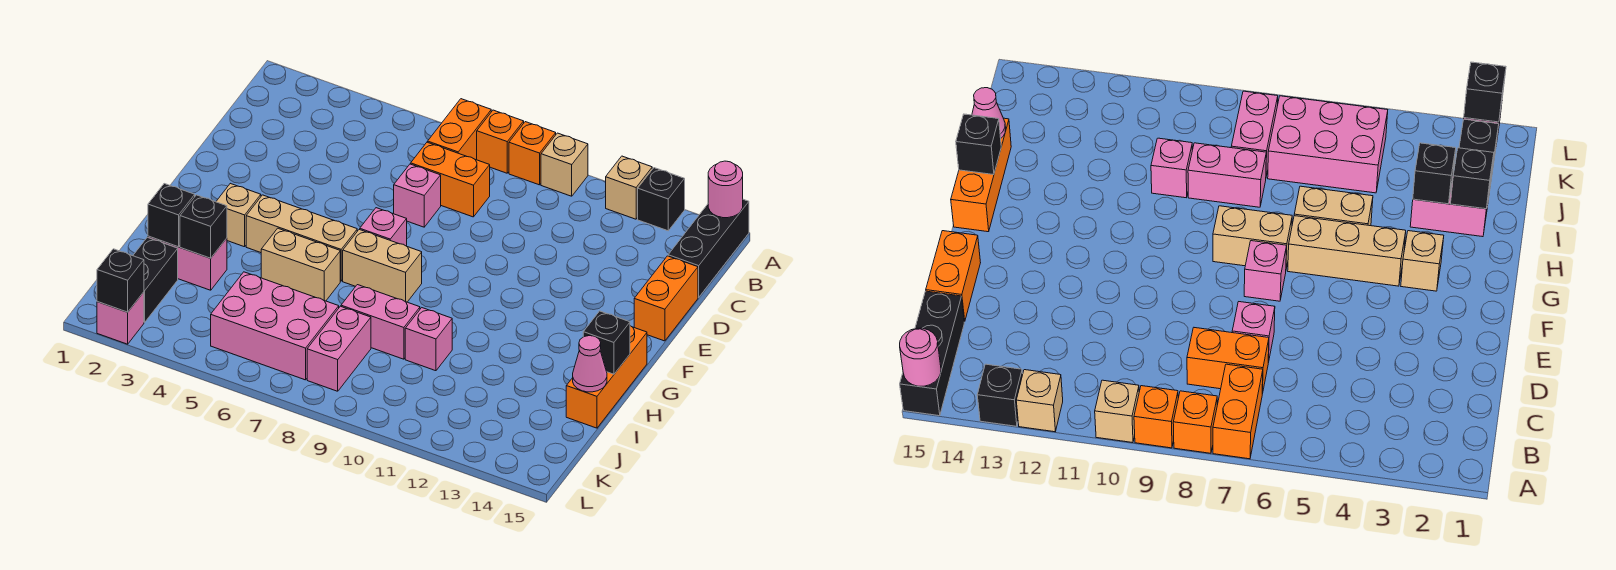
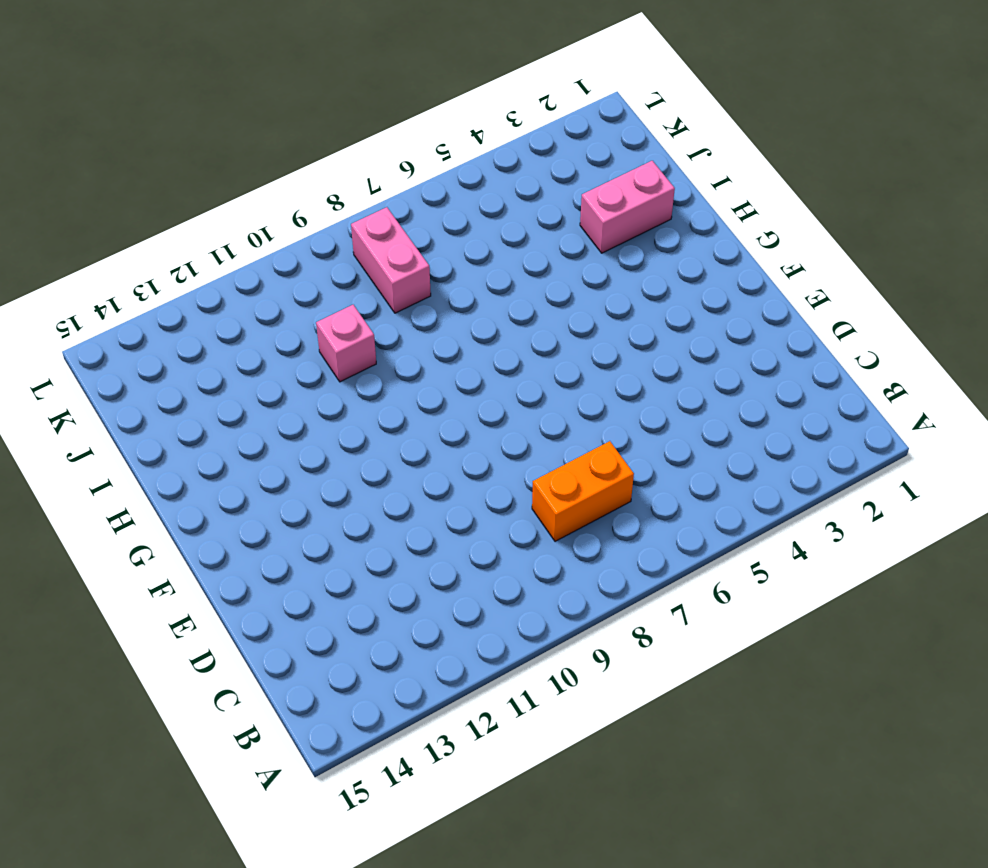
none -> orange brick A7:B7 level 1
none -> orange brick A8 level 1
none -> orange brick A9 level 1

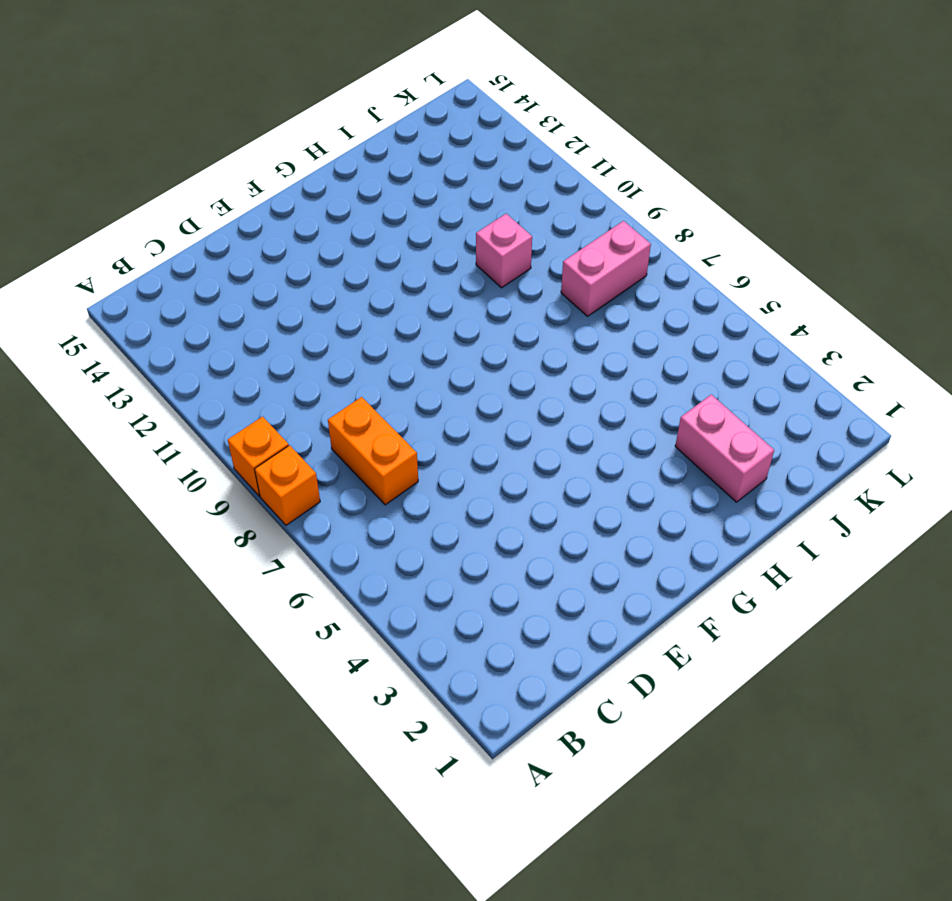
none -> orange brick A7:B7 level 1
none -> tan brick A10 level 1
none -> tan brick A12 level 1

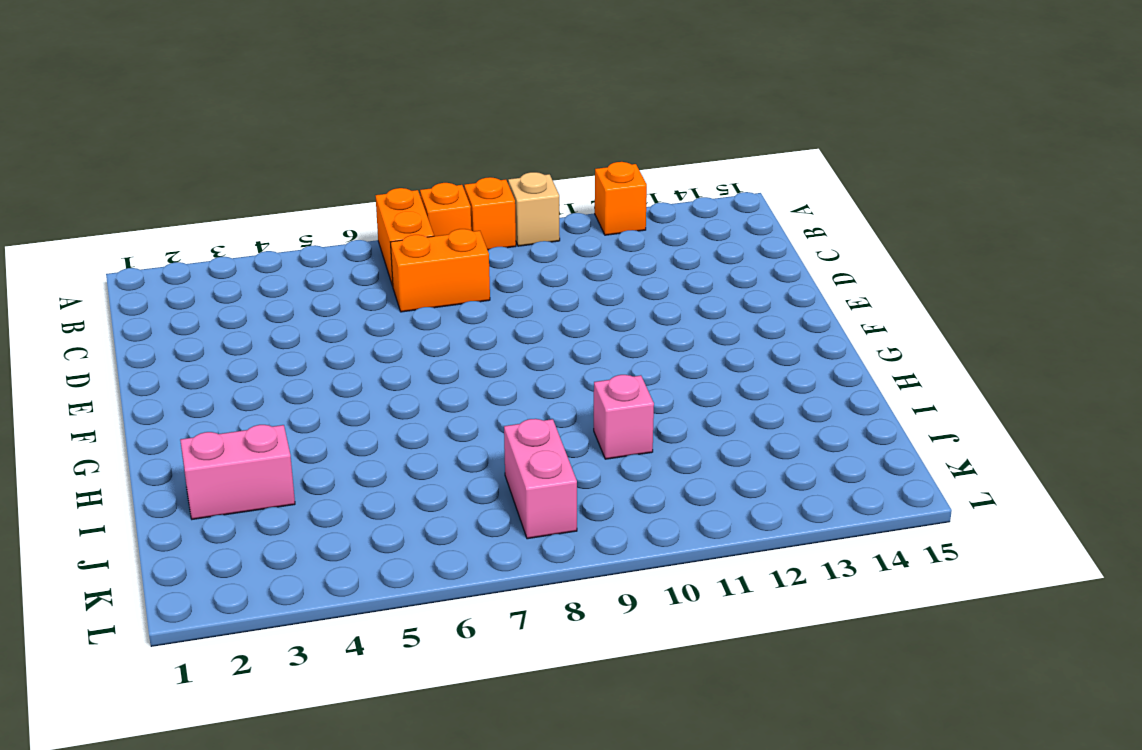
orange brick A12 level 1 -> tan brick A12 level 1
none -> black brick A13 level 1
none -> black brick A15:C15 level 1
none -> pink brick D7 level 1

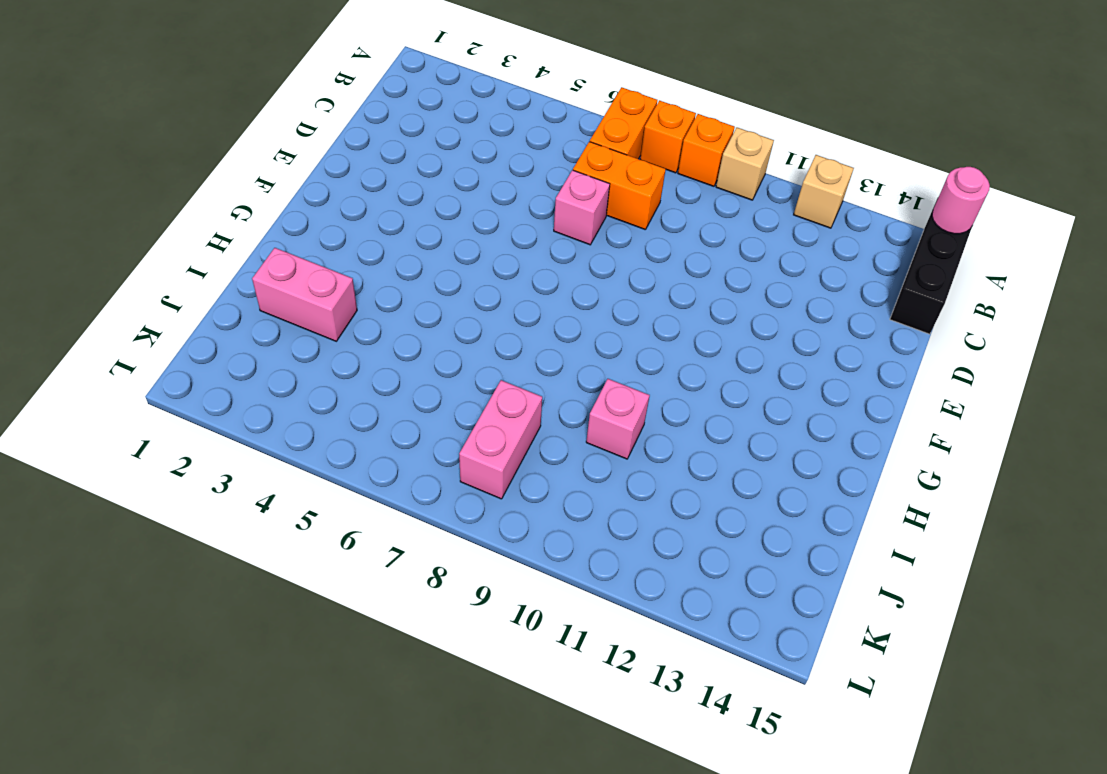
none -> black brick A13 level 1
none -> orange brick D15:E15 level 1
none -> pink brick F7 level 1

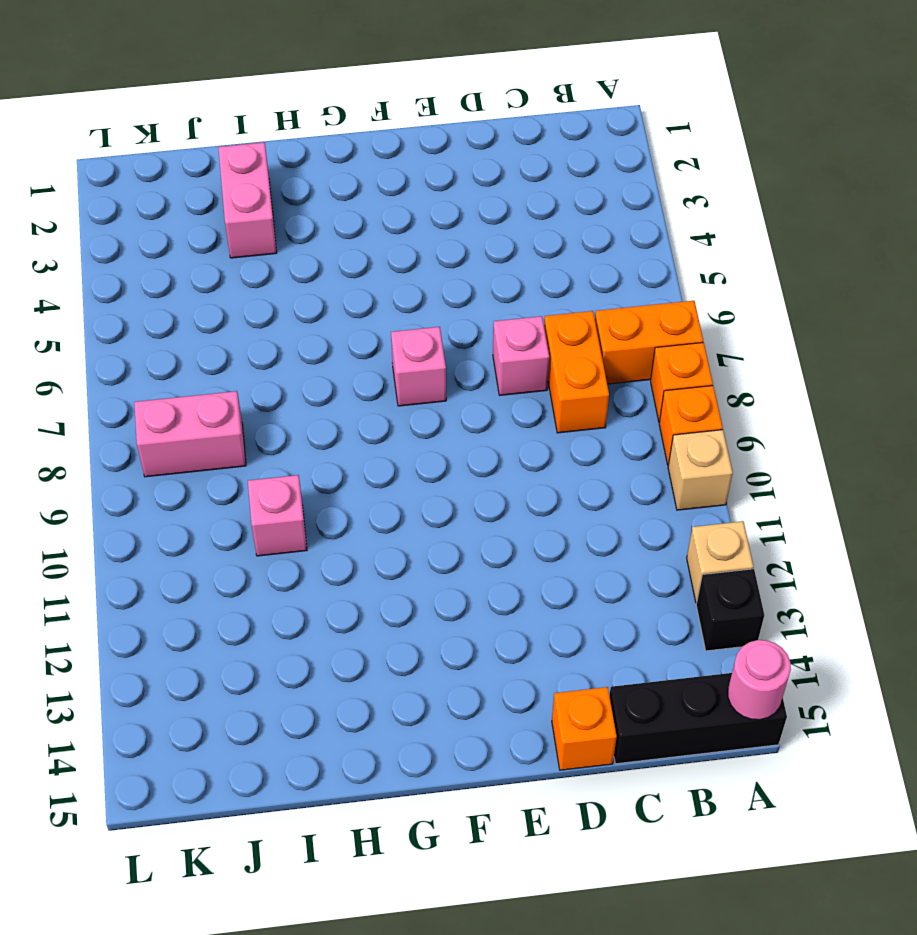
orange brick D15 level 1 -> orange brick D15:E15 level 1
none -> tan brick G3 level 1
none -> tan brick G4:G6 level 1
none -> tan brick G7:G8 level 1

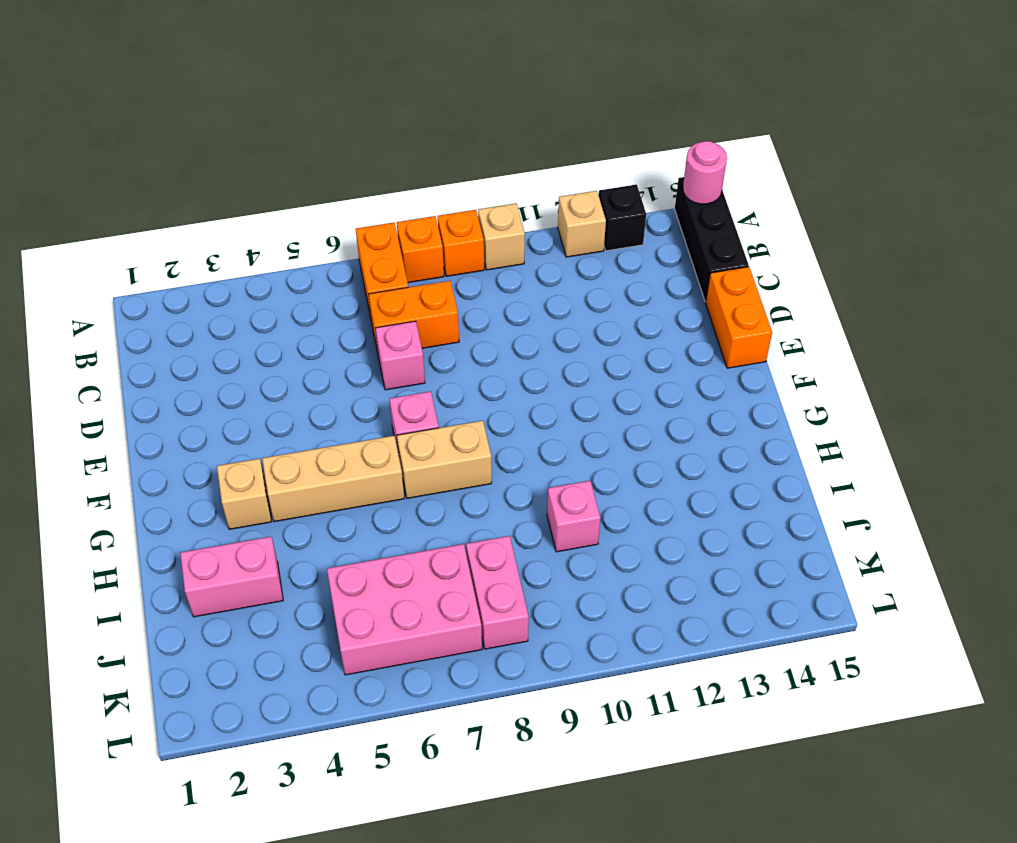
none -> orange brick G15:I15 level 1
none -> tan brick H5:H6 level 1
none -> pink brick I8:I9 level 1

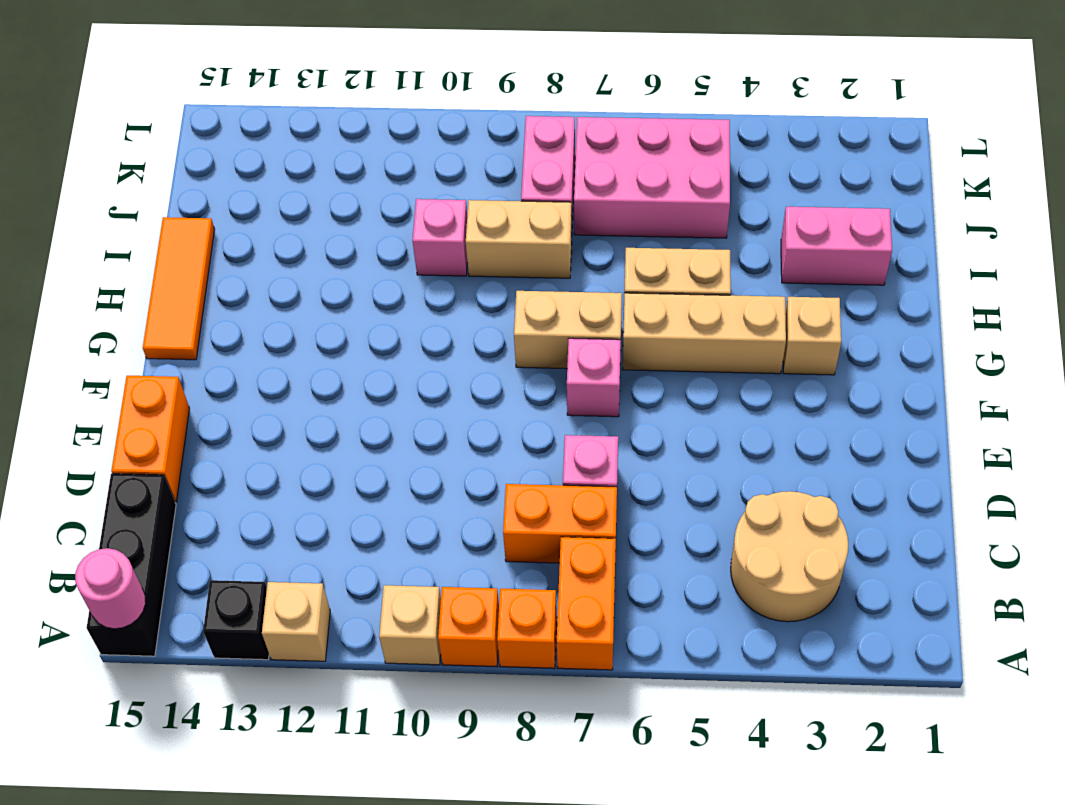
tan round brick B3:C4 level 1 -> none
orange tile G15:I15 level 1 -> orange brick G15:I15 level 1
tan brick I8:I9 level 1 -> pink brick I8:I9 level 1
none -> black brick J2:K2 level 1
none -> pink brick L2 level 1
none -> black brick H15 level 2

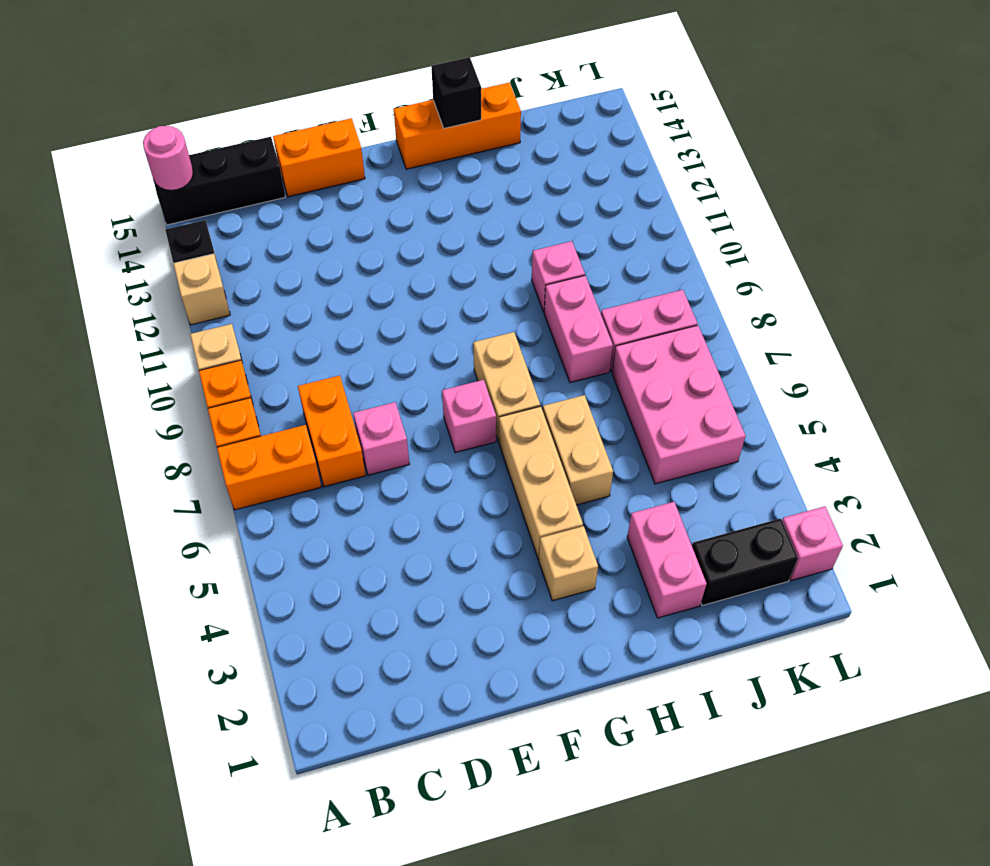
none -> black brick I2 level 2
none -> black brick I3 level 2
none -> pink cone I15 level 2

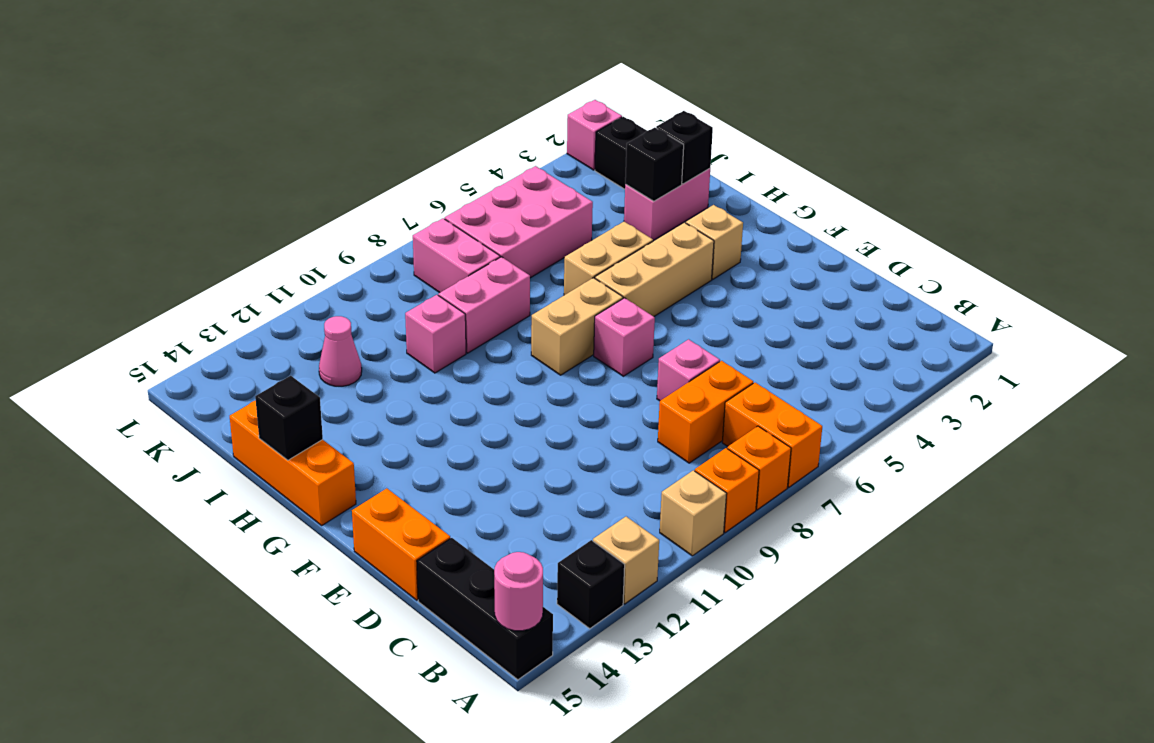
pink cone J12 level 1 -> pink cone I15 level 2
none -> black brick L2 level 2

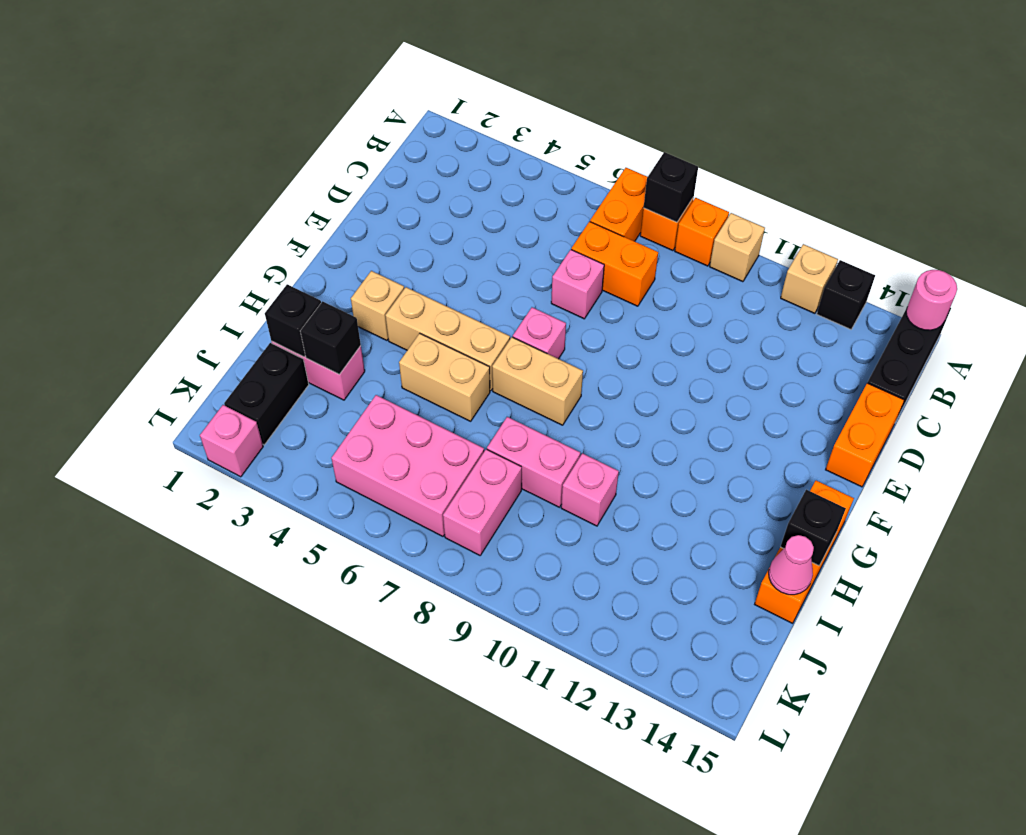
black brick A8 level 2 -> black brick L2 level 2

